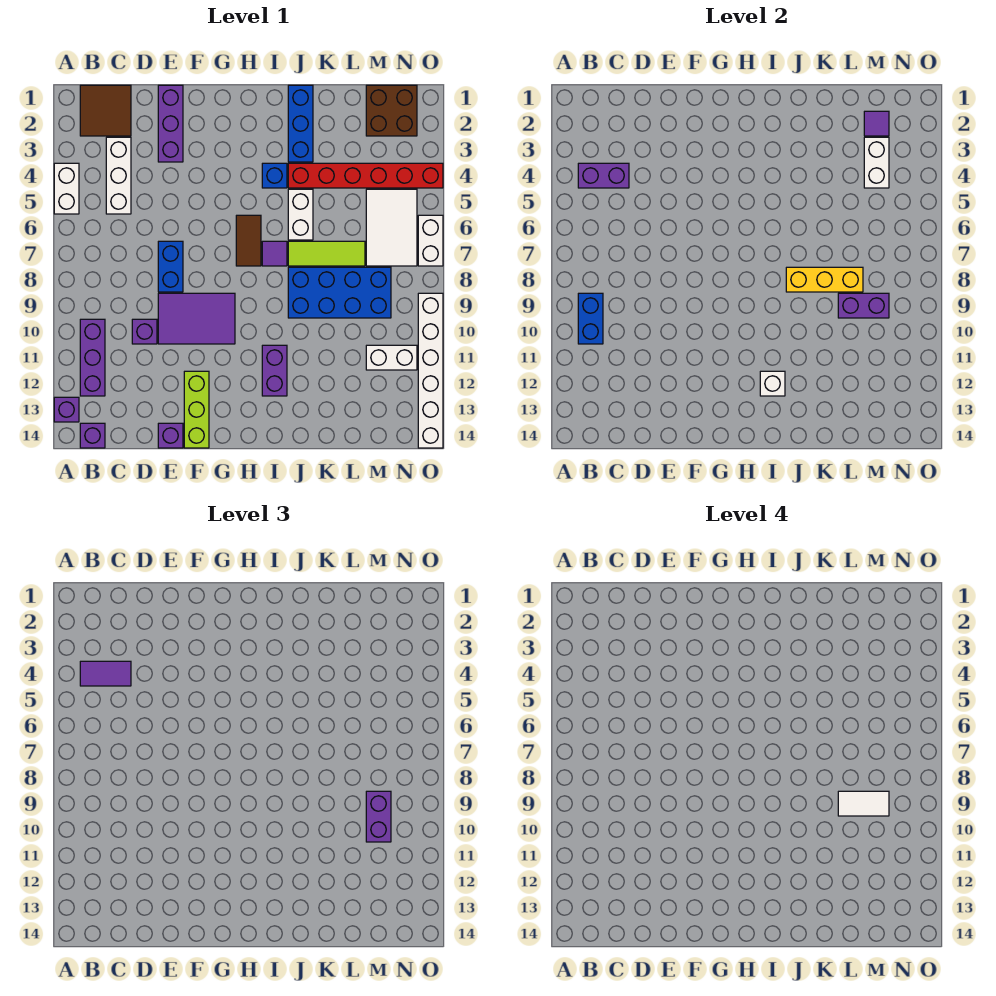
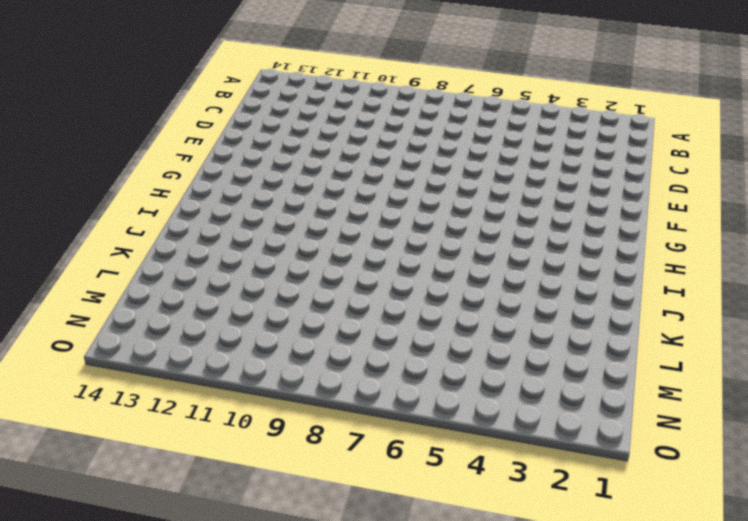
none -> white brick A4:A5 level 1
none -> purple brick A13 level 1
none -> brown tile B1:C2 level 1
none -> purple brick B10:B12 level 1

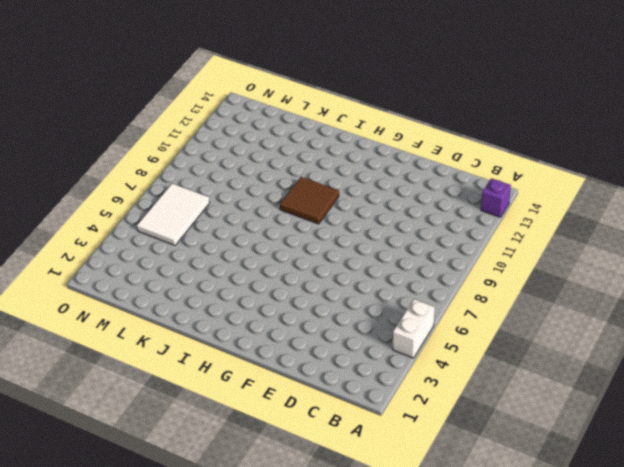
brown tile H9:I10 level 1 -> brown tile B1:C2 level 1
none -> purple brick B10:B12 level 1
none -> purple brick B14 level 1
none -> white brick C3:C5 level 1
none -> purple brick D10 level 1

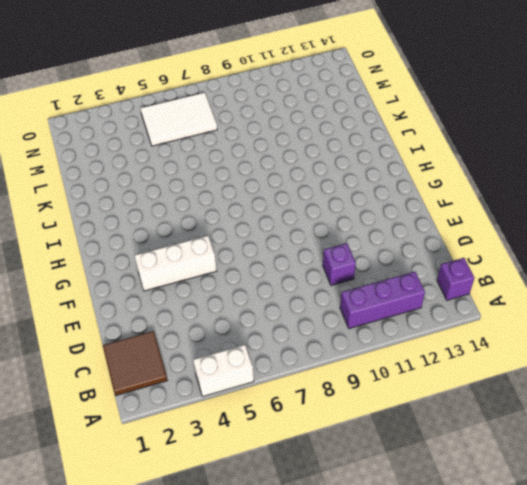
white brick F3:F5 level 1 -> white brick C3:C5 level 1
none -> purple brick A13 level 1
none -> purple brick E1:E3 level 1
none -> blue brick E7:E8 level 1
none -> purple tile E9:G10 level 1

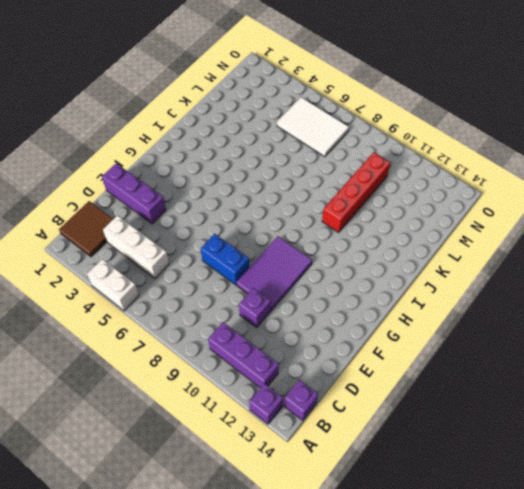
red brick J10:M10 level 1 -> none
none -> purple brick E14 level 1
none -> lime brick F12:F14 level 1
none -> brown tile H6:H7 level 1
none -> blue brick I4 level 1

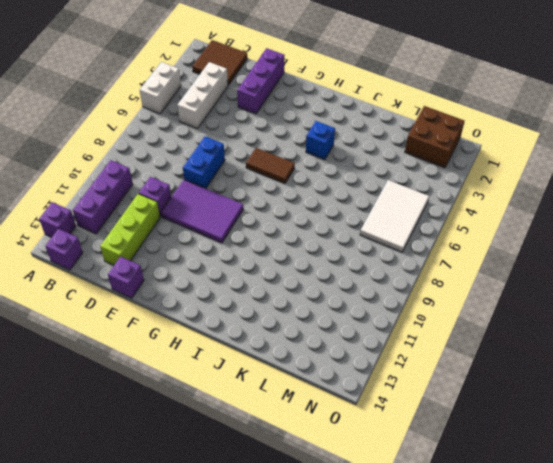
lime brick D11:D13 level 1 -> lime brick F12:F14 level 1
brown tile G6:H6 level 1 -> brown tile H6:H7 level 1
none -> purple tile I7 level 1
none -> purple brick I11:I12 level 1
none -> blue brick J1:J3 level 1
none -> red brick J4:O4 level 1

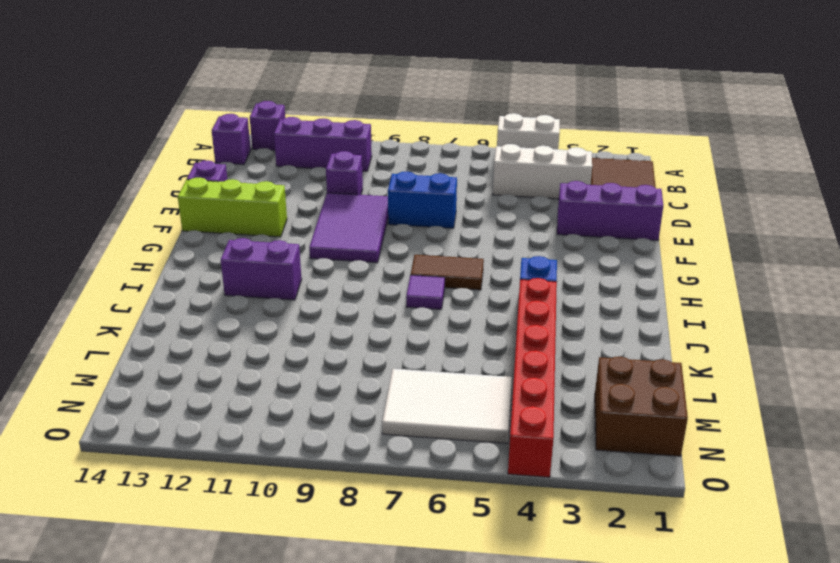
none -> blue brick J1:J3 level 1
none -> white brick J5:J6 level 1
none -> lime tile J7:L7 level 1
none -> blue brick J8:M9 level 1

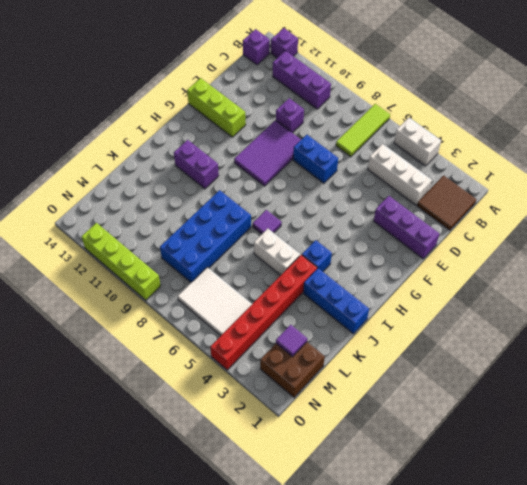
lime tile A7:C7 level 1 -> lime tile J7:L7 level 1
lime brick O9:O12 level 1 -> white brick O9:O14 level 1
none -> purple brick E14 level 1
none -> brown tile H6:H7 level 1
none -> white brick M11:N11 level 1
none -> white brick O6:O7 level 1

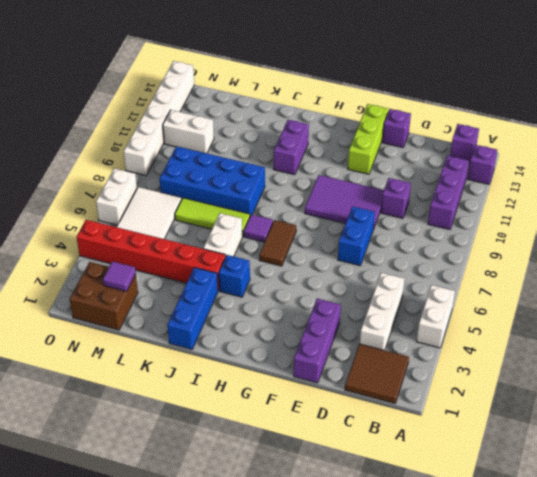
none -> purple brick B4:C4 level 2
none -> blue brick B9:B10 level 2
none -> white brick I12 level 2
none -> yellow brick J8:L8 level 2

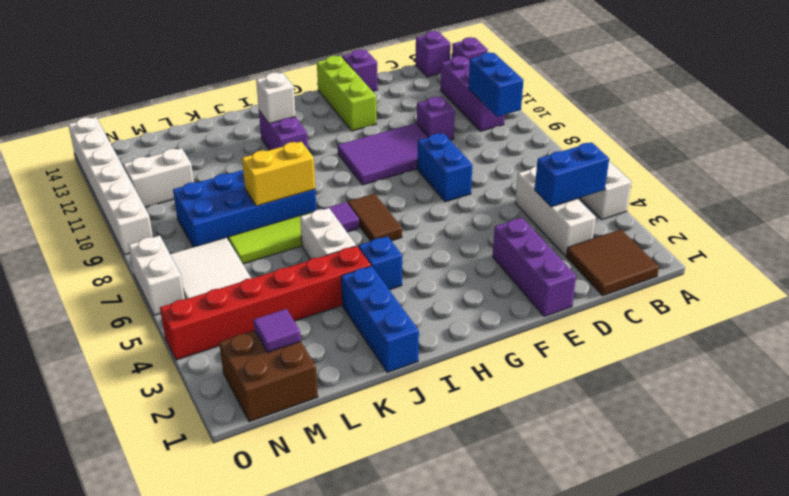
blue brick B4:C4 level 2 -> purple brick B4:C4 level 2
yellow brick J8:K8 level 2 -> yellow brick J8:L8 level 2
none -> purple brick L9:M9 level 2
none -> white brick M3:M4 level 2
none -> purple tile B4:C4 level 3
none -> purple brick M9:M10 level 3

